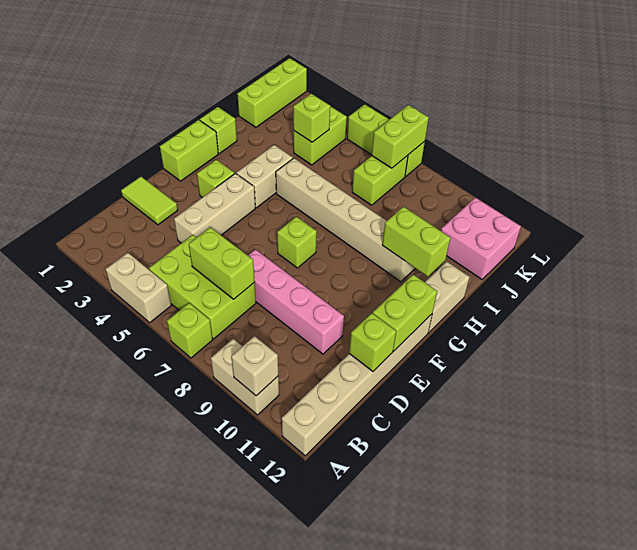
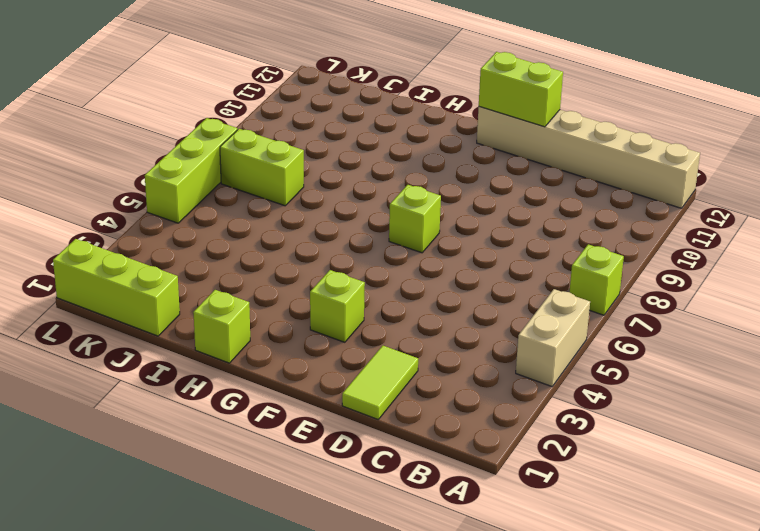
none -> tan brick A9:A10 level 1
none -> lime brick B5:C7 level 1
none -> tan brick D4:F4 level 1

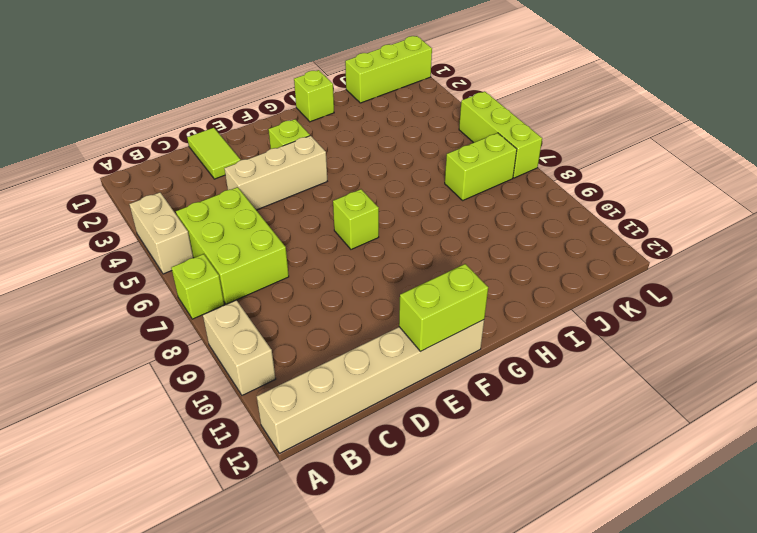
none -> pink brick D7:D10 level 1
none -> lime brick F1:G1 level 1
none -> tan brick G4:H4 level 1

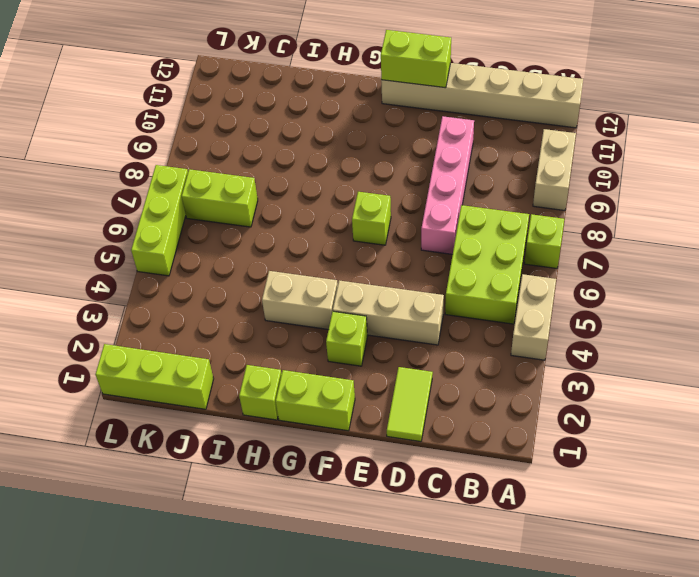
none -> tan brick G12:H12 level 1
none -> tan brick H5:H10 level 1
none -> lime brick J4:K4 level 1

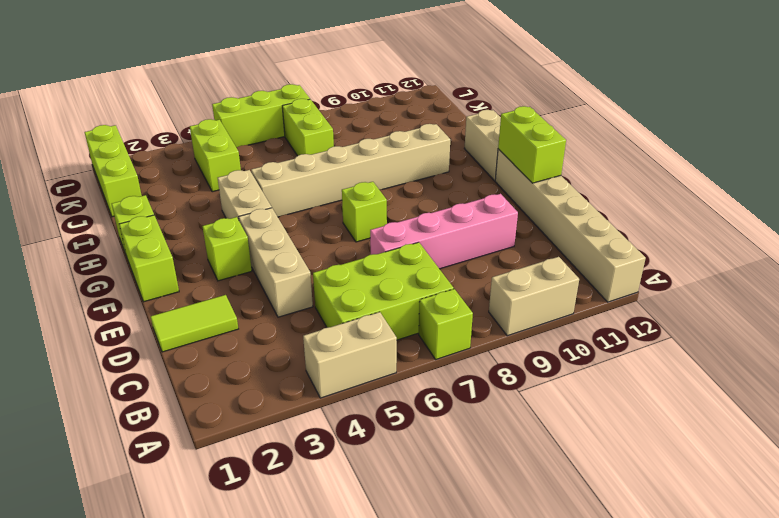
none -> pink brick J11:K12 level 1
none -> tan brick A10 level 2
none -> lime brick C6:C7 level 2

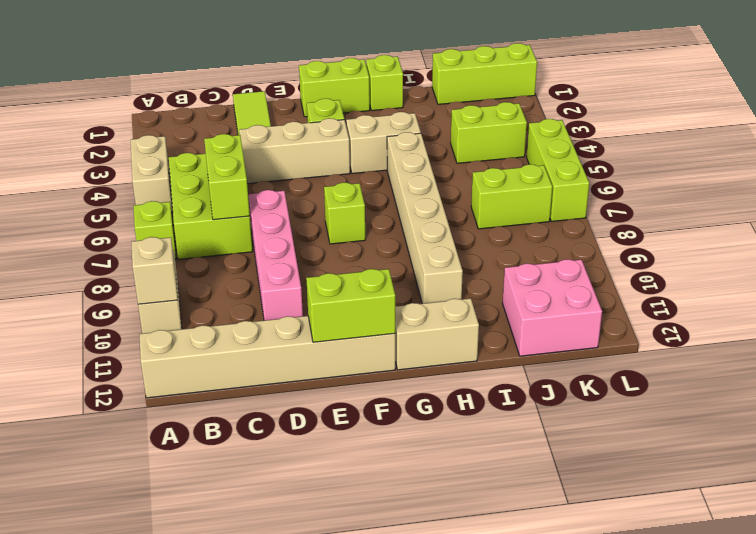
none -> lime brick D12 level 2
none -> lime brick H10:H11 level 2
none -> lime brick J4 level 2

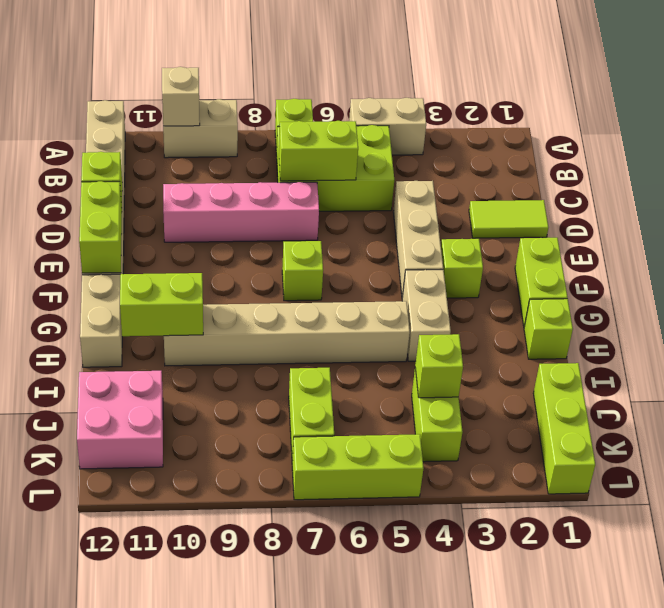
none -> lime brick K7:L7 level 2

